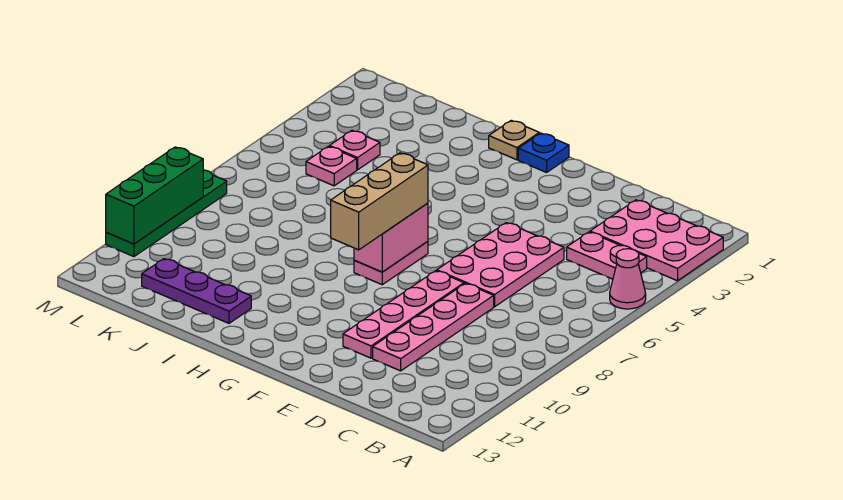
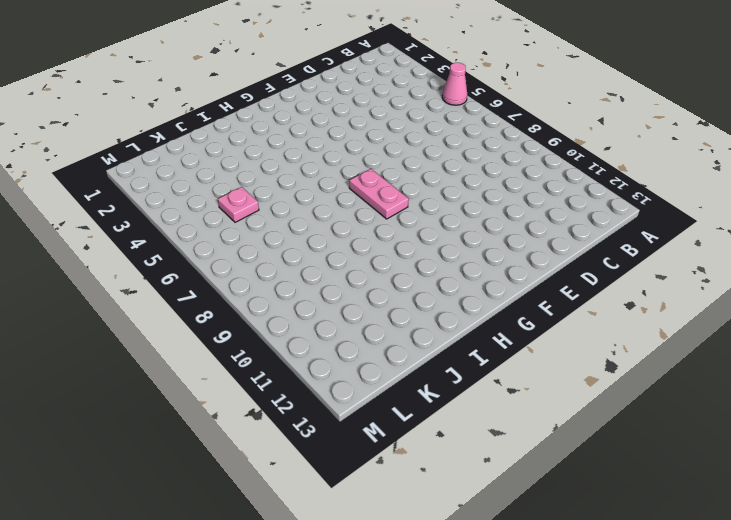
none -> pink plate A2:C3 level 1
none -> pink plate B4:C4 level 1
none -> pink plate D5:E7 level 1

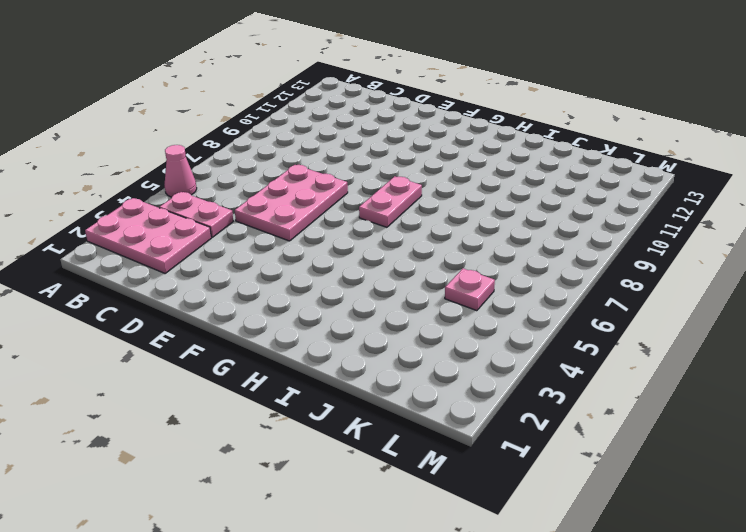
none -> pink plate D8:D11 level 1
none -> pink plate E8:E11 level 1
none -> blue plate G1 level 1

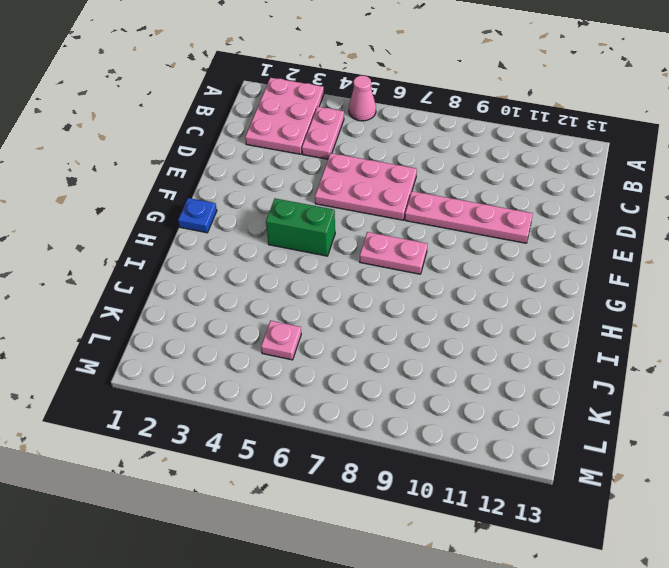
green brick G4:G5 level 1 -> none
none -> pink plate D8:D11 level 1
none -> tan plate H1 level 1
none -> purple plate I12:K12 level 1

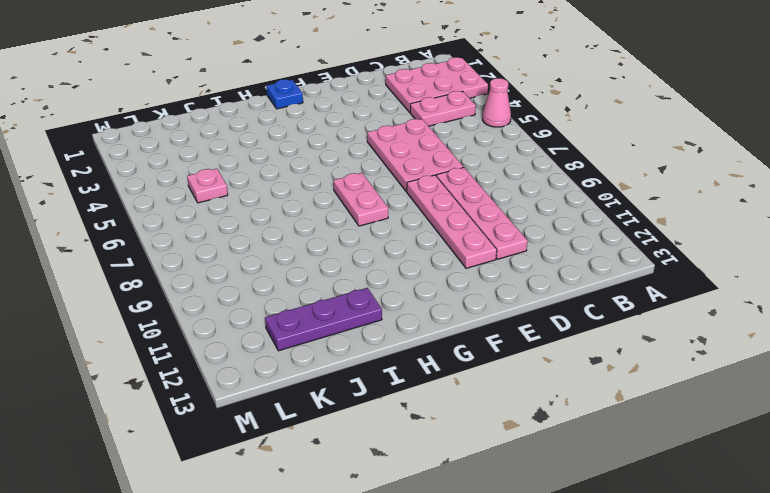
none -> tan plate H1 level 1
none -> pink plate K4 level 1
none -> green plate M8:M11 level 1

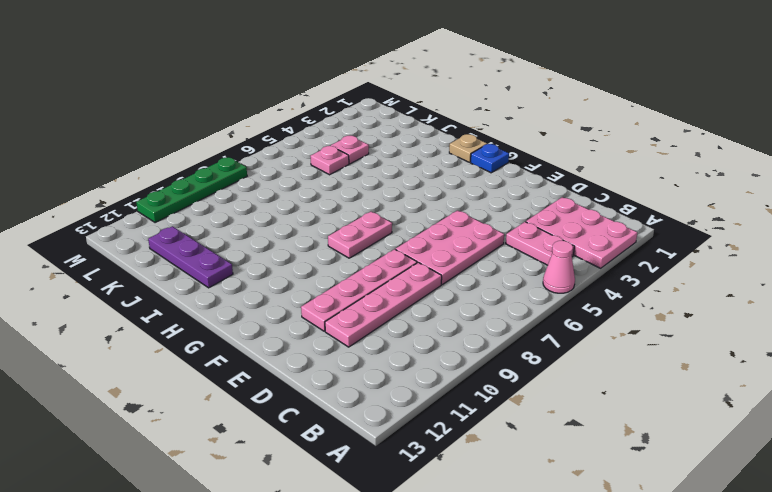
none -> pink brick G7:G8 level 2
none -> green brick M9:M11 level 2
none -> tan brick G7:G9 level 3

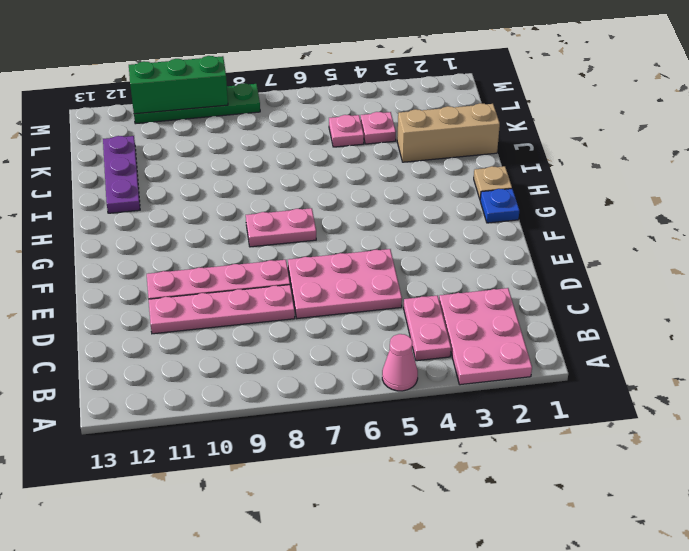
tan brick J1:J3 level 1 -> tan brick G7:G9 level 3
none -> pink brick G7:G8 level 2

